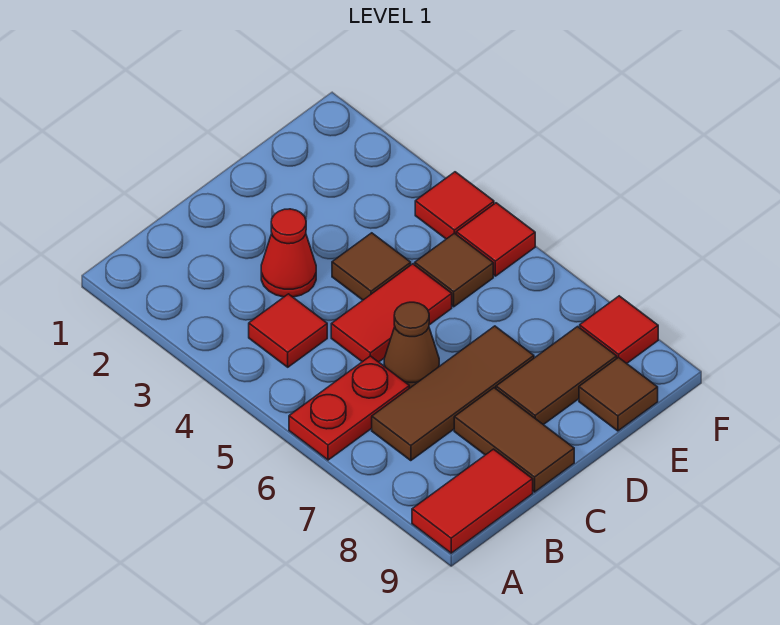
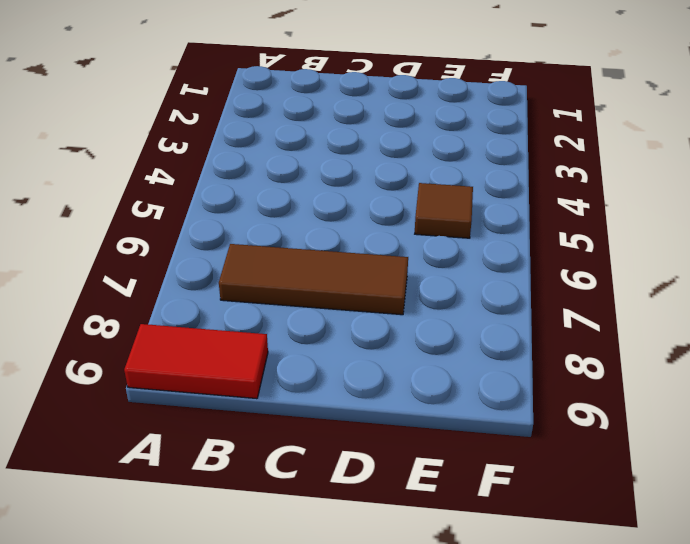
none -> red plate A6:B6 level 1
none -> red tile B4 level 1
none -> red cone C3 level 1

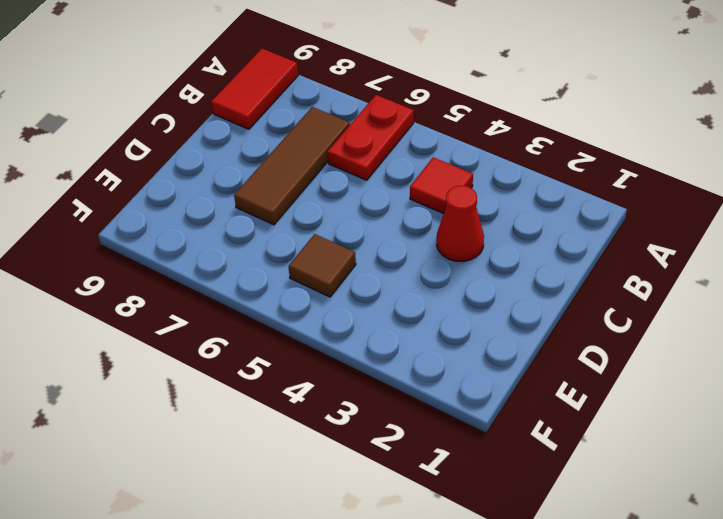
none -> red tile C5:D5 level 1
none -> brown cone C6 level 1
none -> brown tile C8:C9 level 1

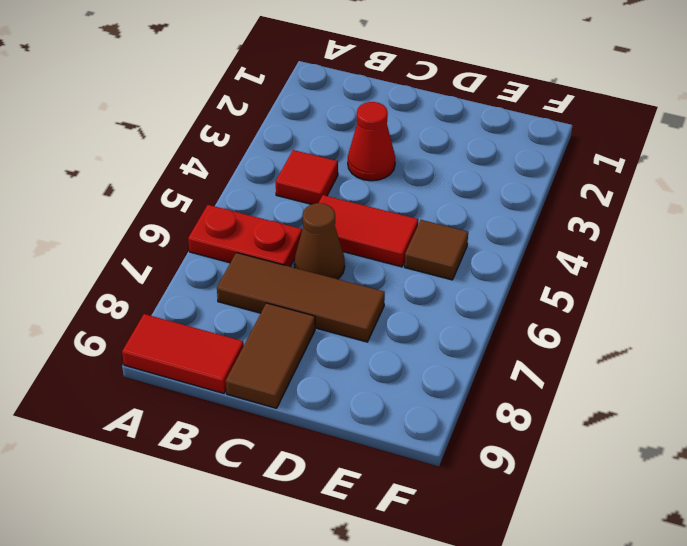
none -> brown tile D4 level 1
none -> brown tile D8:E8 level 1
none -> brown tile E9 level 1

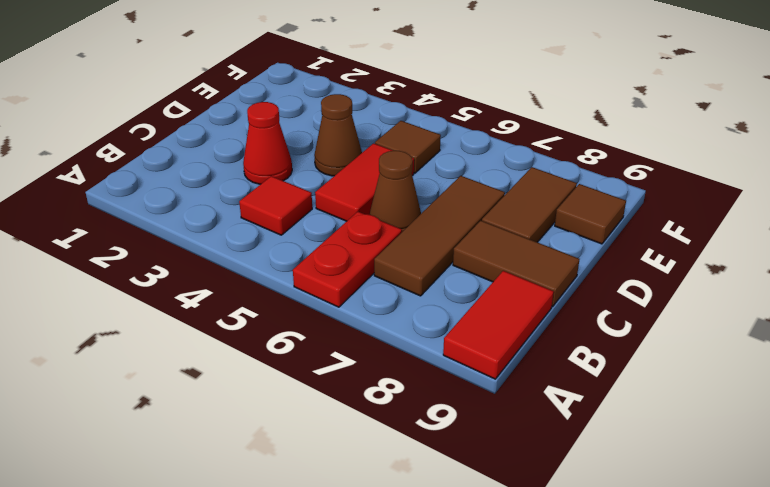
brown cone D4 level 1 -> brown tile D4 level 1
none -> red tile F4 level 1
none -> red tile F5 level 1
none -> red tile F8 level 1

